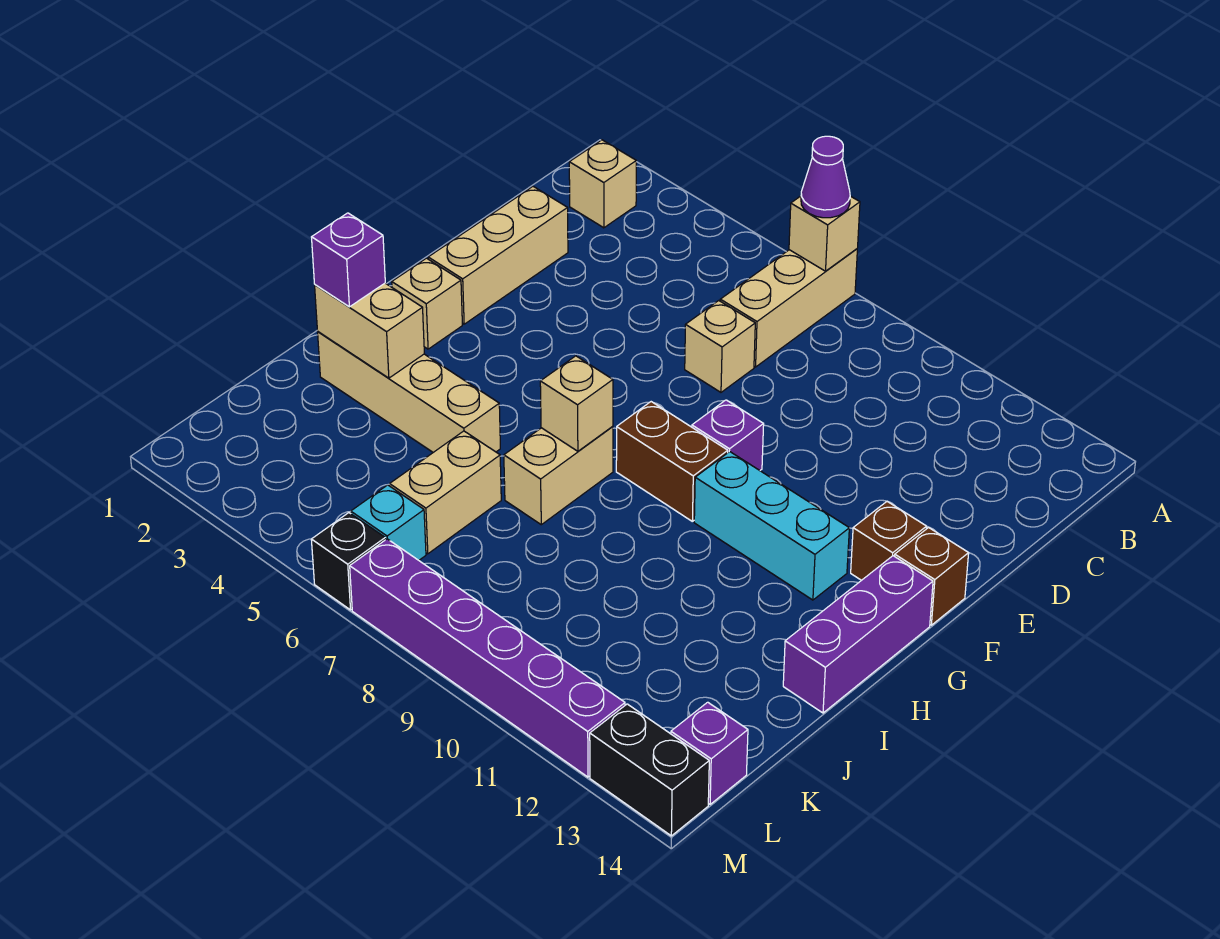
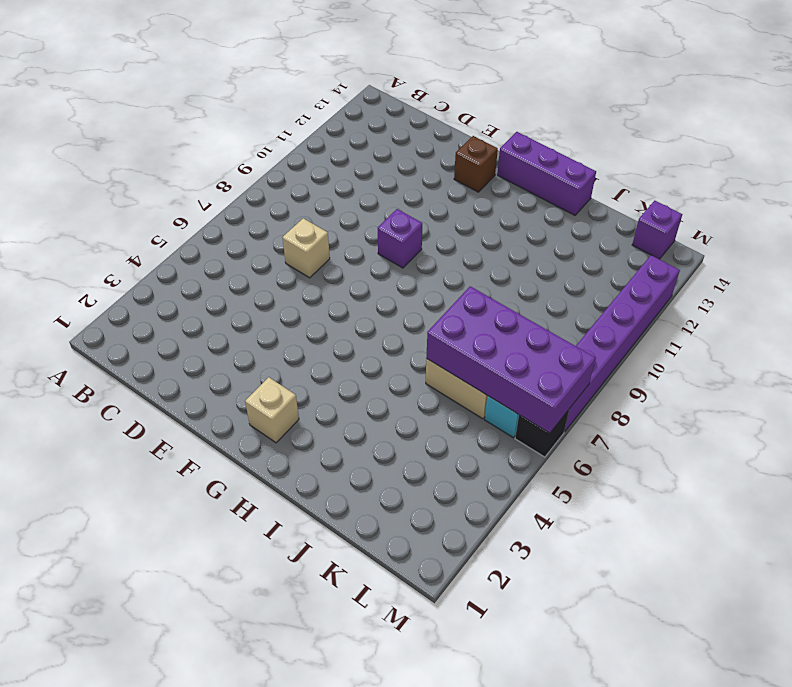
purple brick J6:M7 level 2 -> none
none -> tan brick A7:C7 level 1
none -> tan brick B2 level 1
none -> tan brick D2:F2 level 1

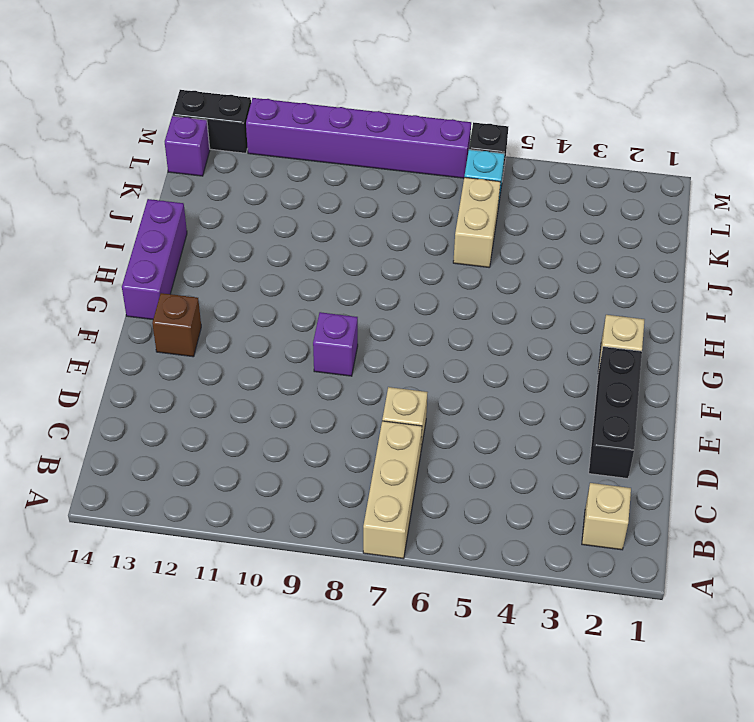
black brick D2:F2 level 1 -> tan brick D2:F2 level 1
none -> brown brick F14 level 1
none -> brown brick G8:G9 level 1
none -> cyan brick G10:G12 level 1

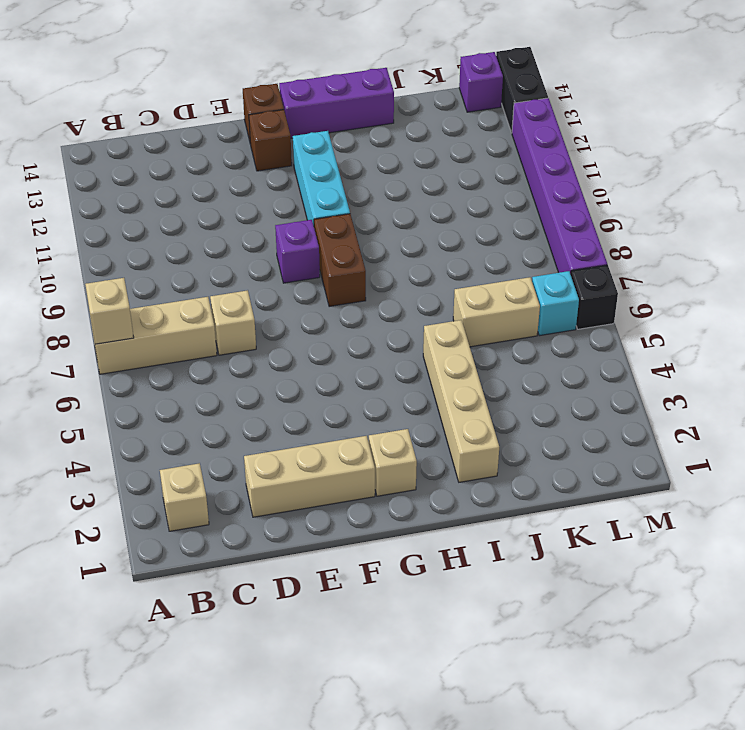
none -> tan brick H7:I7 level 1
none -> tan brick H7 level 2
none -> tan brick I2:I3 level 2

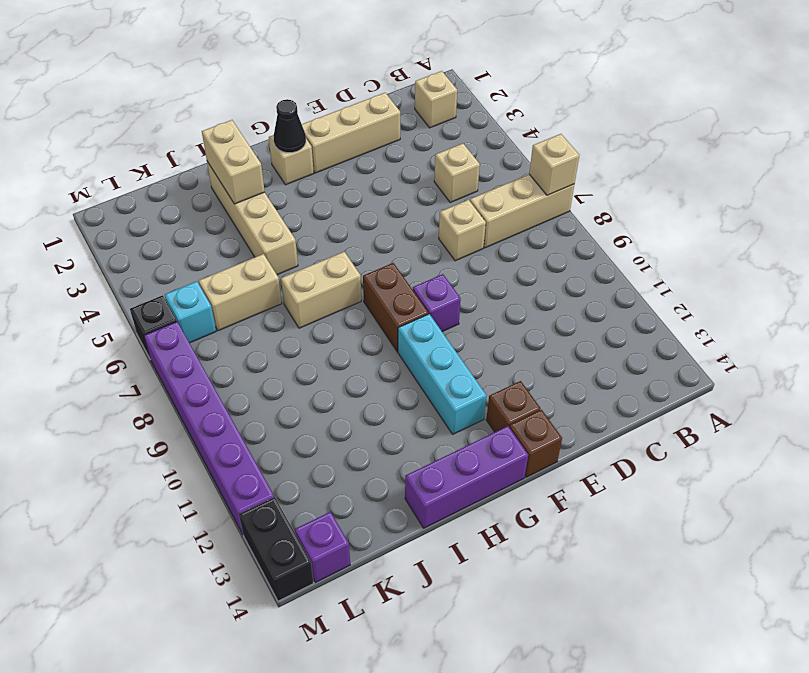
tan brick C5 level 1 -> tan brick H7 level 2
black cone G2 level 2 -> none
none -> purple cone A7 level 3
none -> purple brick I2 level 3

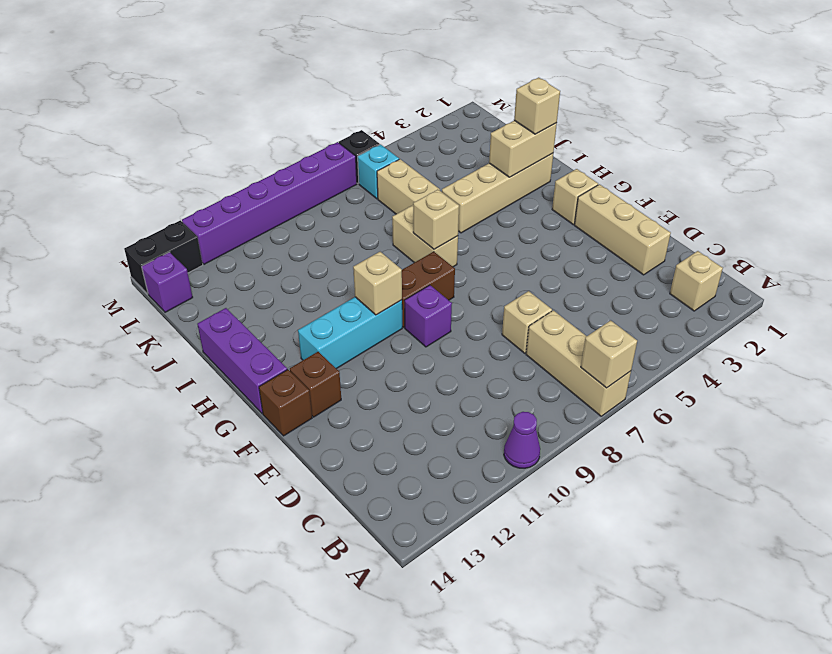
purple cone A10 level 1 -> purple cone A7 level 3
tan brick G10 level 2 -> none
tan brick I2 level 3 -> purple brick I2 level 3

